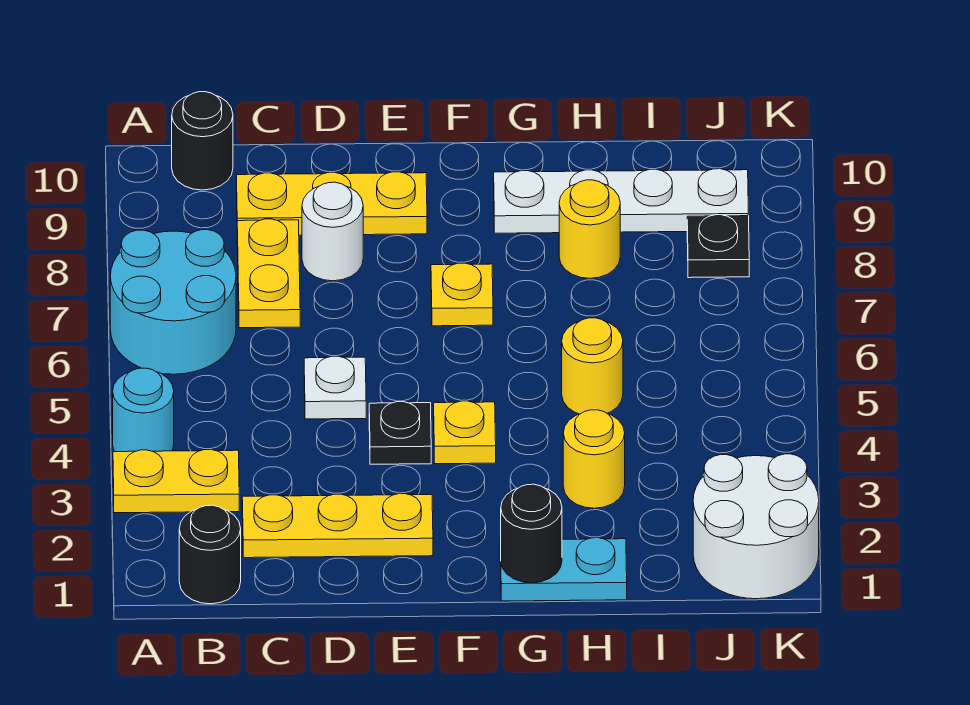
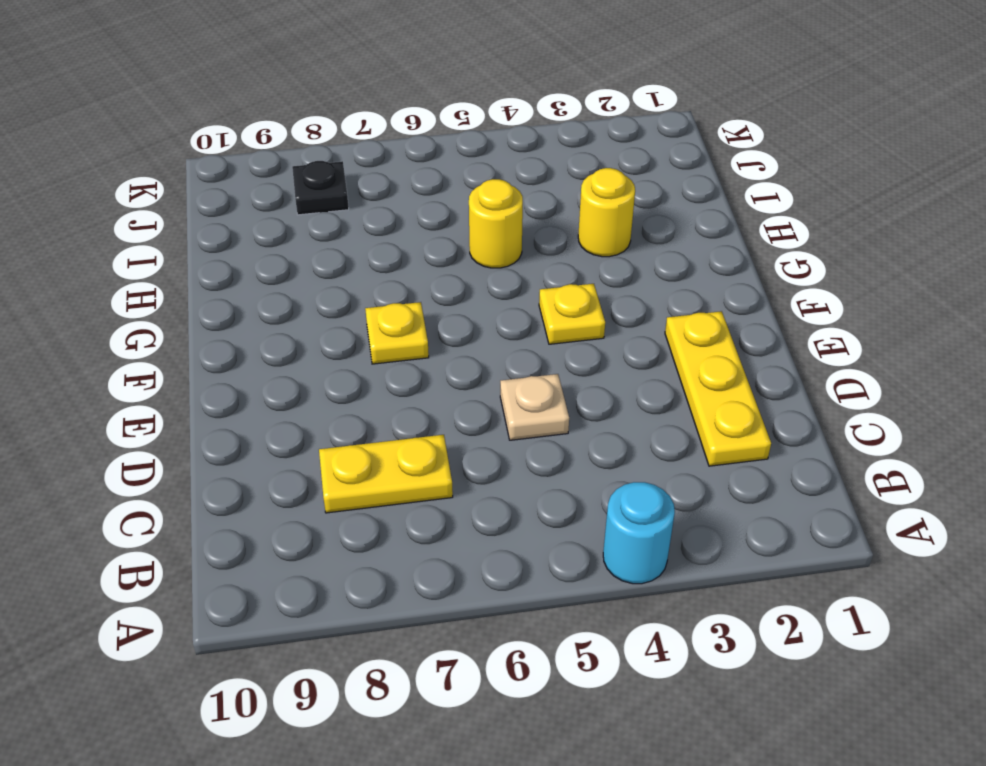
tan plate D5 level 1 -> white plate D5 level 1
none -> yellow plate A3:B3 level 1
none -> cyan round brick A6:B7 level 1
none -> black round brick B1 level 1

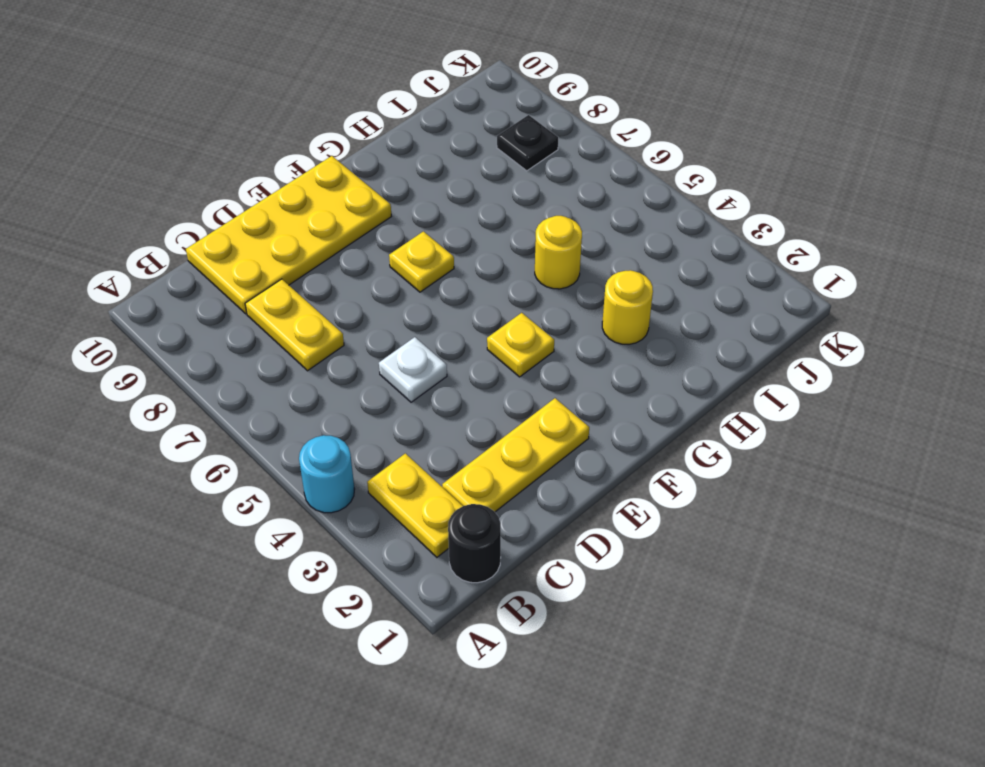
yellow plate B2:B3 level 1 -> yellow plate A3:B3 level 1
yellow plate C9:F10 level 1 -> yellow plate C9:E9 level 1
none -> cyan round brick A6:B7 level 1
none -> black round brick B10 level 1
none -> white round brick D8 level 1

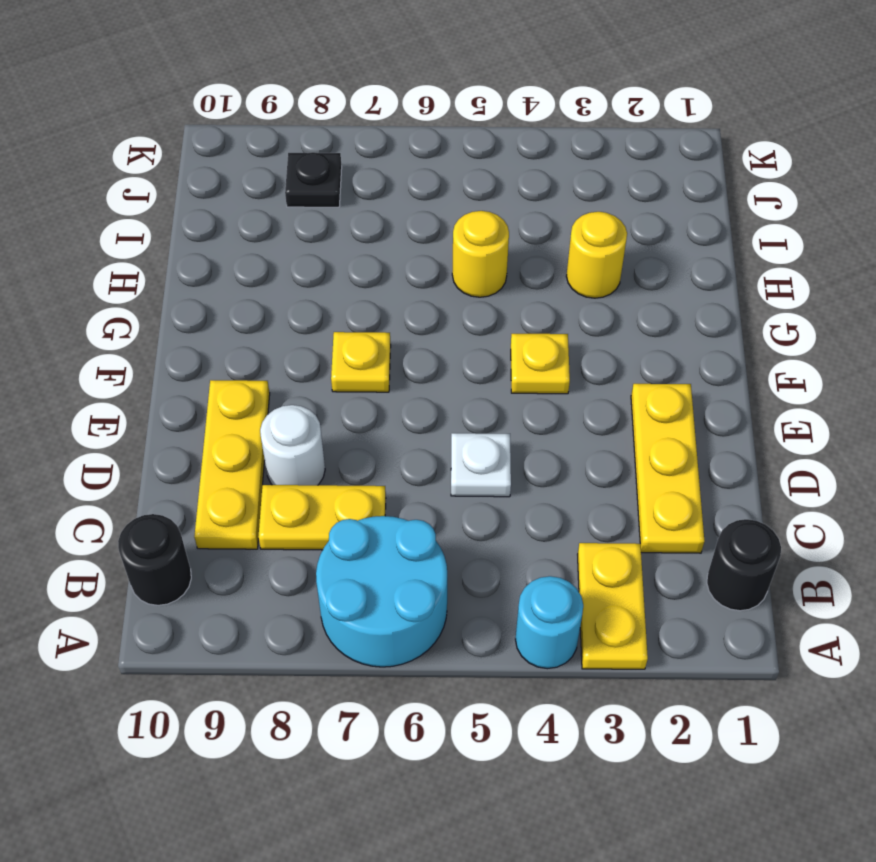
none -> black plate E4 level 1
none -> cyan plate G1:H1 level 1
none -> white plate G9:J9 level 1

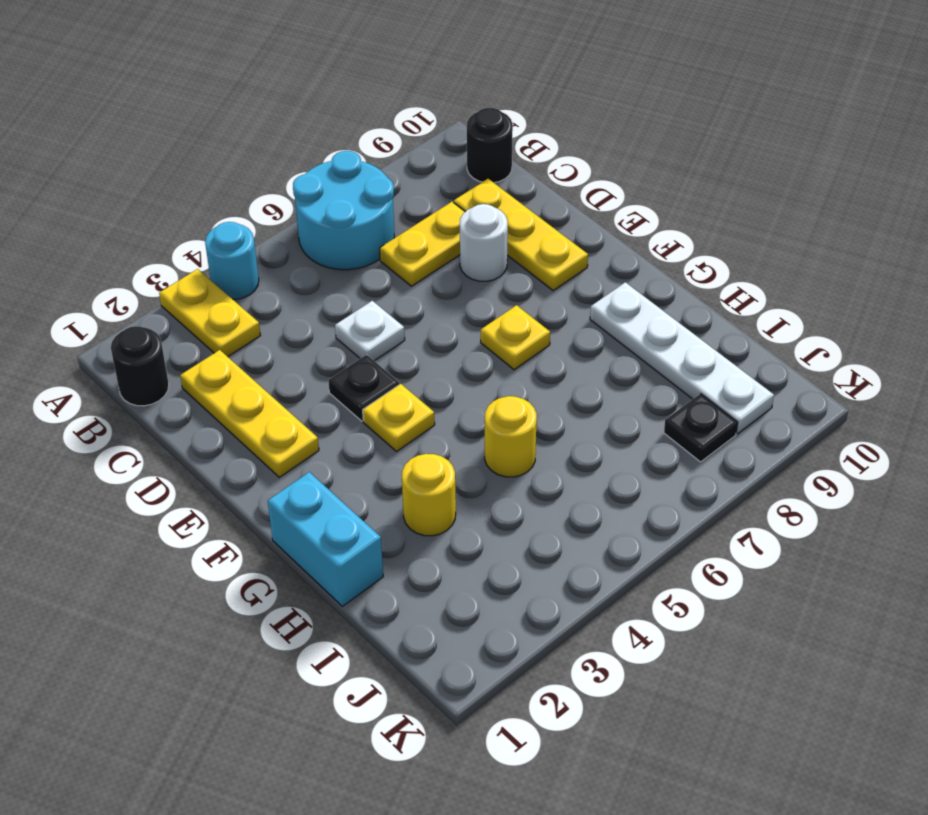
cyan brick G1:H1 level 1 -> cyan plate G1:H1 level 1
none -> yellow round brick H8 level 1
none -> white round brick J1:K2 level 1
none -> black round brick G1 level 2

